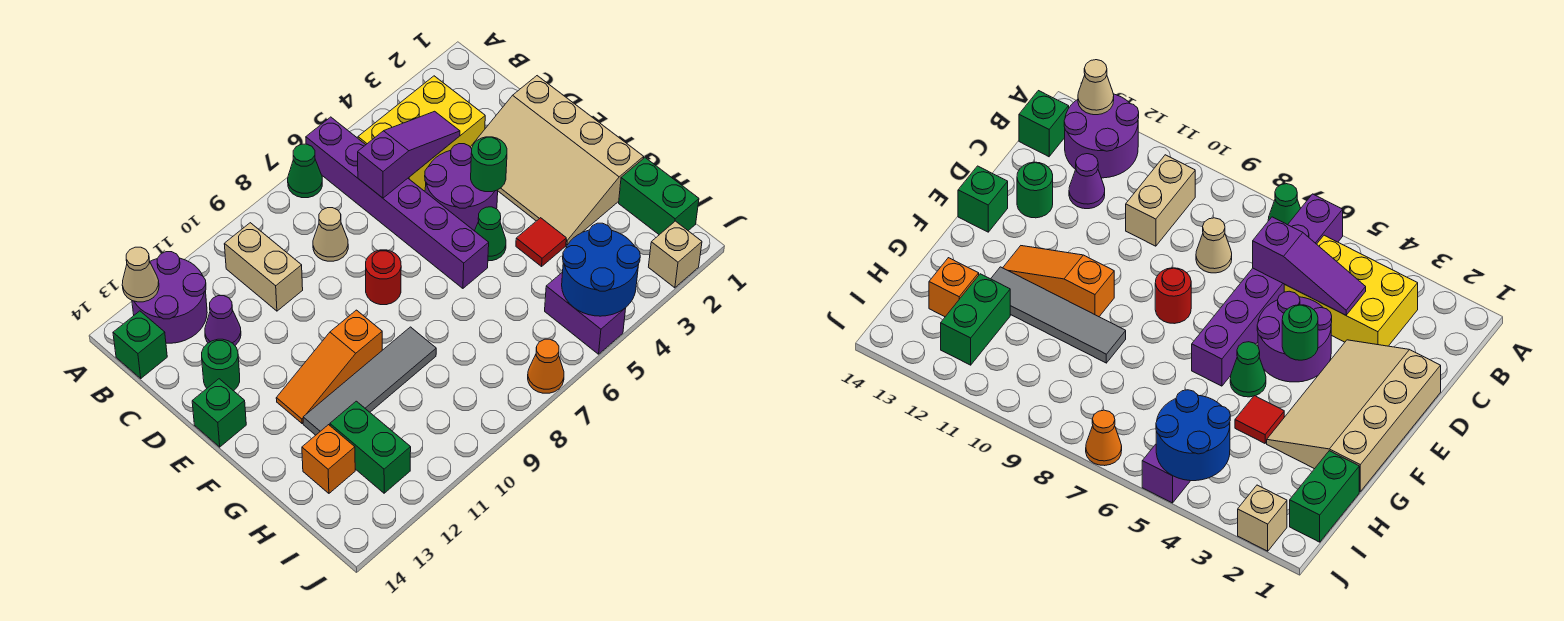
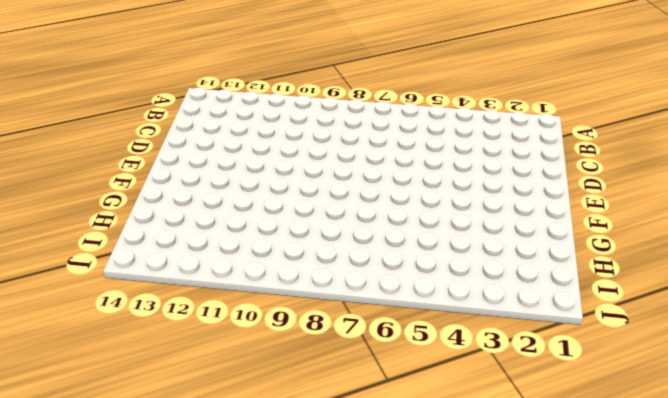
none -> purple brick A6:F6 level 1
none -> green cone A7 level 1
none -> purple round brick A12:B13 level 1

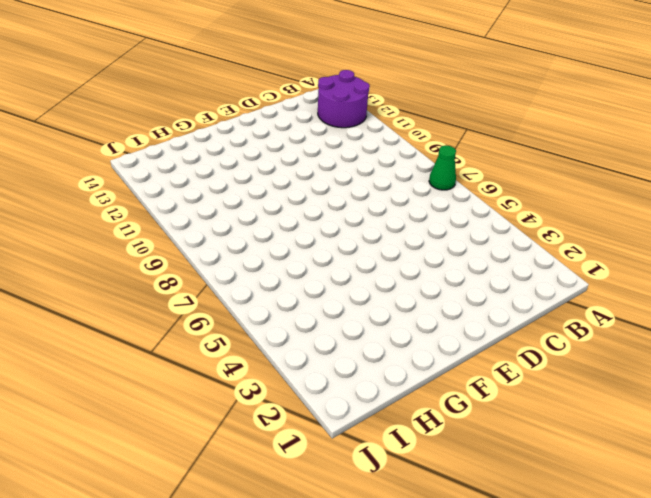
none -> purple brick A6:F6 level 1
none -> yellow brick B3:C5 level 1
none -> tan brick B10:C10 level 1

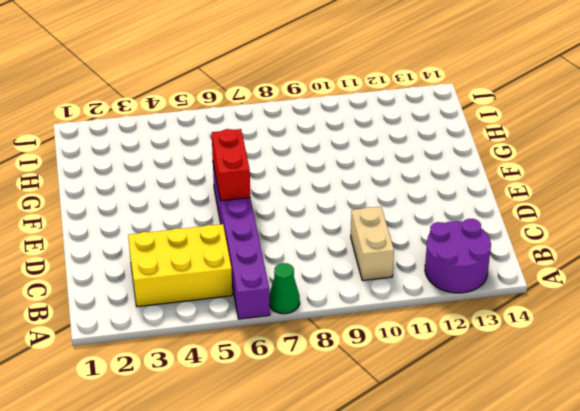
red brick E6:F6 level 2 -> none
none -> green brick B14 level 1
none -> tan cone C8 level 1
none -> purple cone C12 level 1

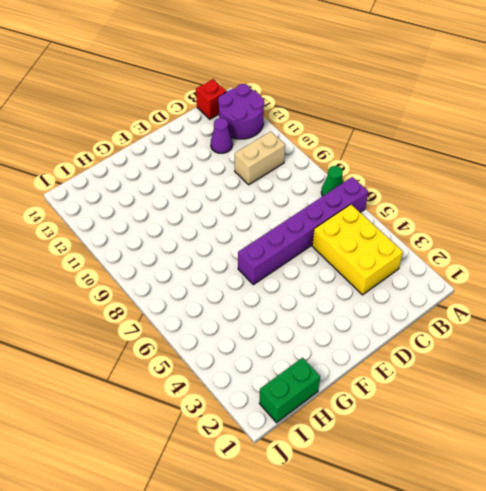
red brick B14 level 1 -> green brick B14 level 1
none -> tan cone C8 level 1
none -> tan slope D1:G3 level 1 top 1
none -> purple round brick D4:E5 level 1

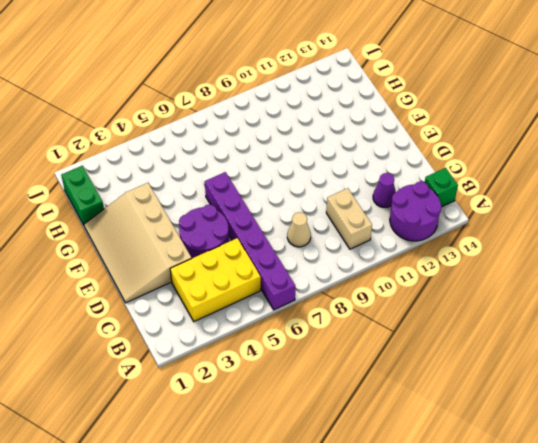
tan slope D1:G3 level 1 top 3 -> tan slope D1:G3 level 1 top 1
none -> green cone A7 level 1
none -> green round brick D13 level 1
none -> red round brick E8 level 1

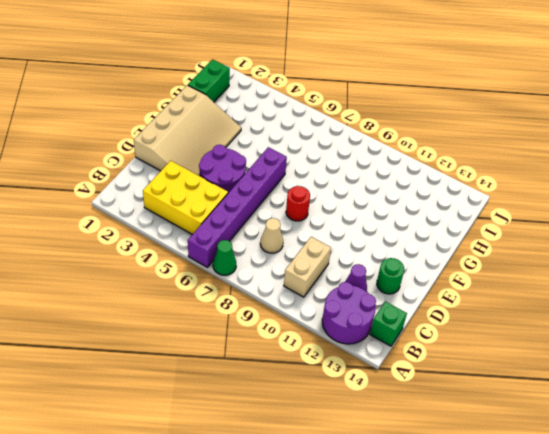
none -> green brick E14 level 1
none -> green cone F5 level 1
none -> orange slope F10:F12 level 1 top 10

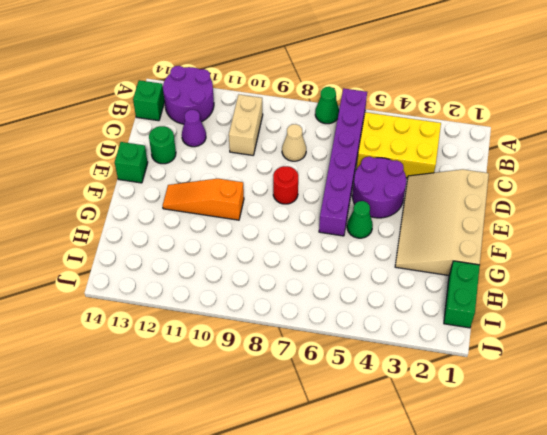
none -> red tile G4 level 1
none -> grey tile G9:G12 level 1
none -> green brick H12:I12 level 1

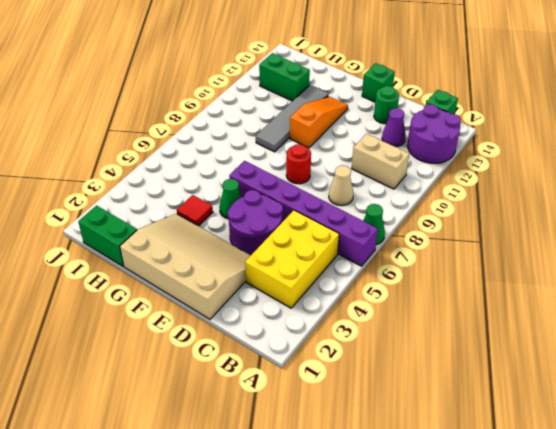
none -> orange brick H13 level 1
none -> purple brick I5:J5 level 1
none -> tan brick J2 level 1

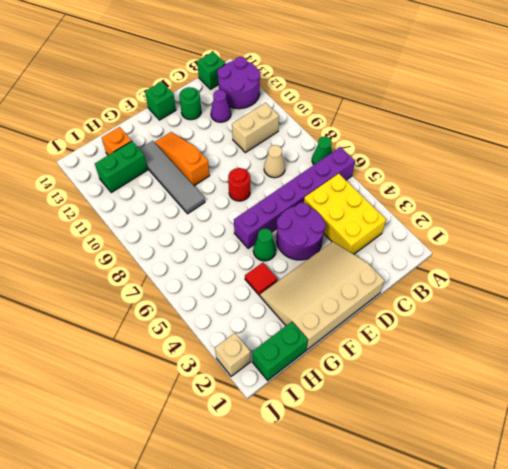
none -> purple brick I5:J5 level 1
none -> orange cone J7 level 1
none -> tan cone A13 level 2

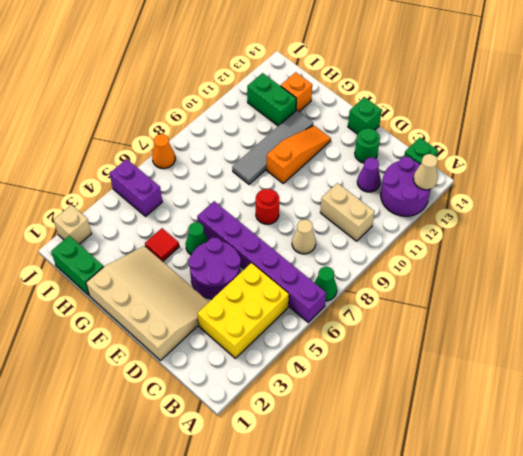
none -> purple slope C4:C6 level 2 top 6
none -> green round brick E4 level 2
none -> blue round brick I4:J5 level 2

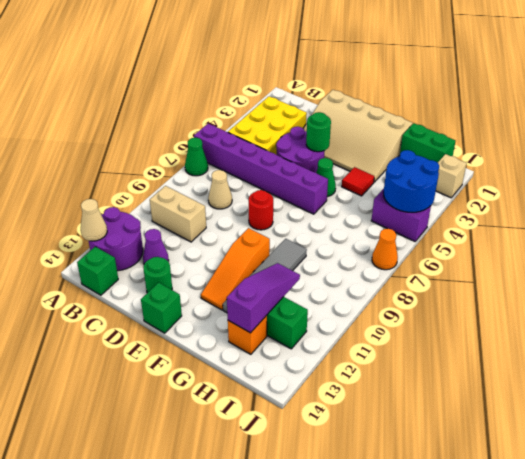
purple slope H11:H13 level 2 top 13 -> purple slope C4:C6 level 2 top 6

